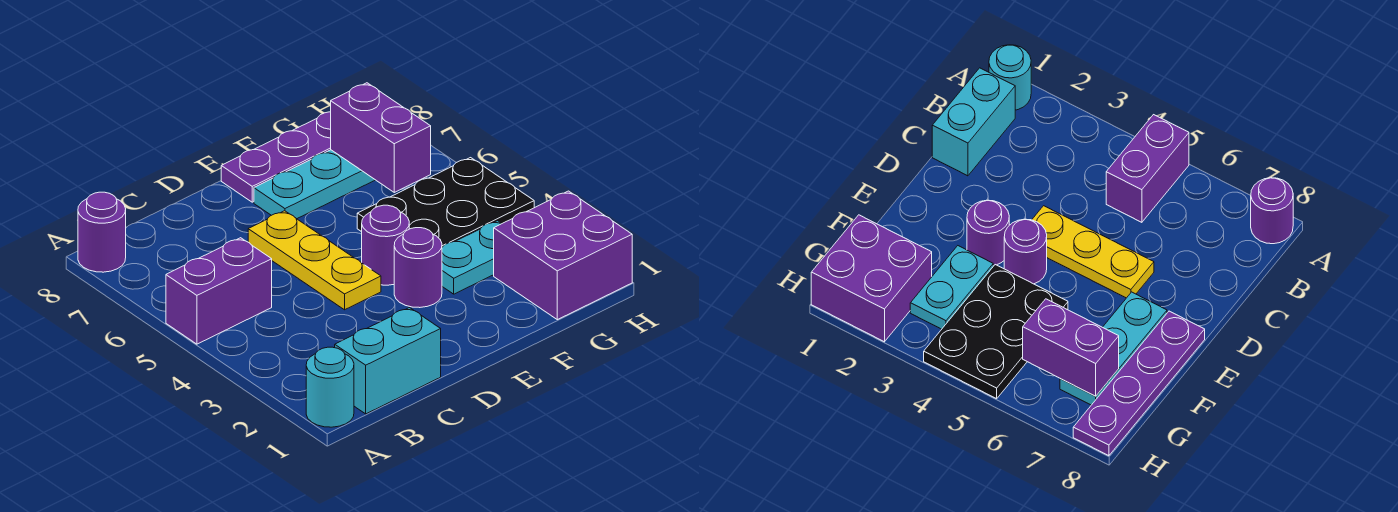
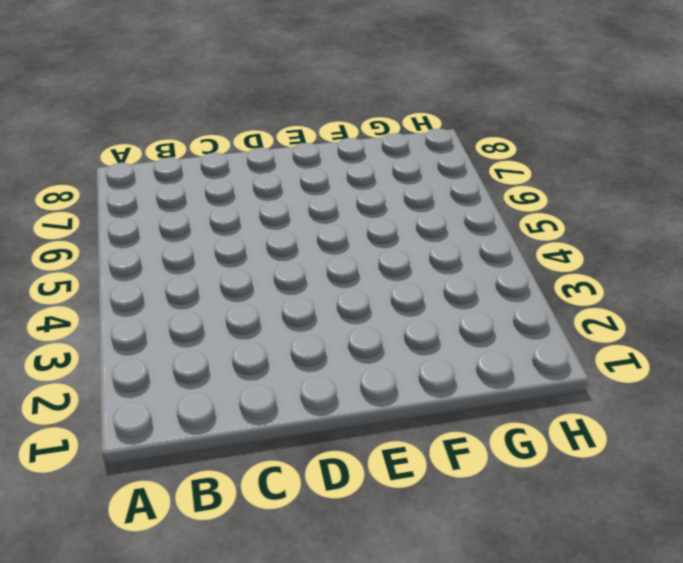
none -> cyan round brick A1 level 1
none -> purple brick A5:B5 level 1
none -> purple round brick A8 level 1

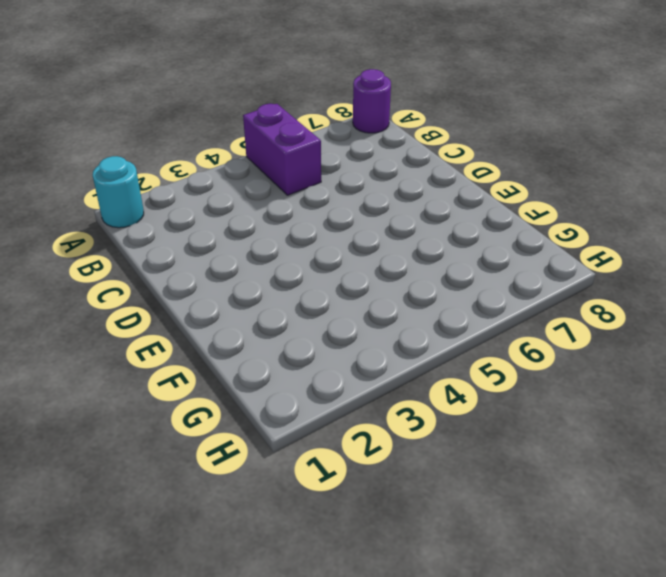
none -> cyan brick B1:C1 level 1
none -> yellow plate D4:D6 level 1
none -> purple round brick E3 level 1

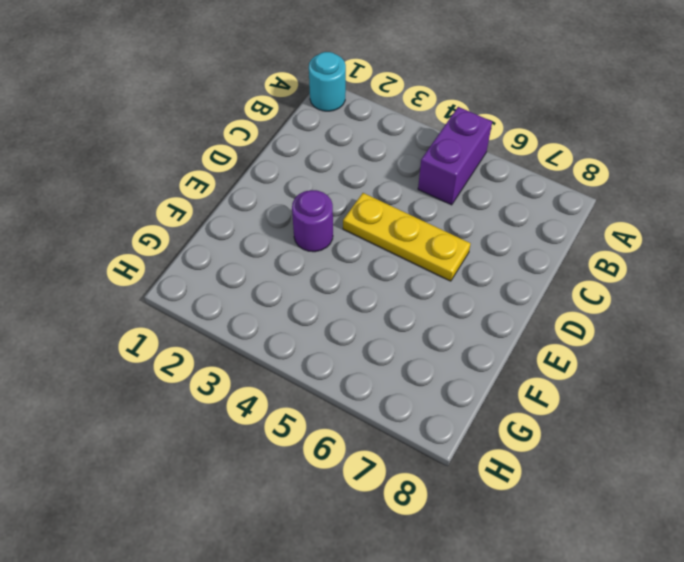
none -> purple round brick A8 level 1
none -> cyan brick B1:C1 level 1
none -> purple round brick E4 level 1

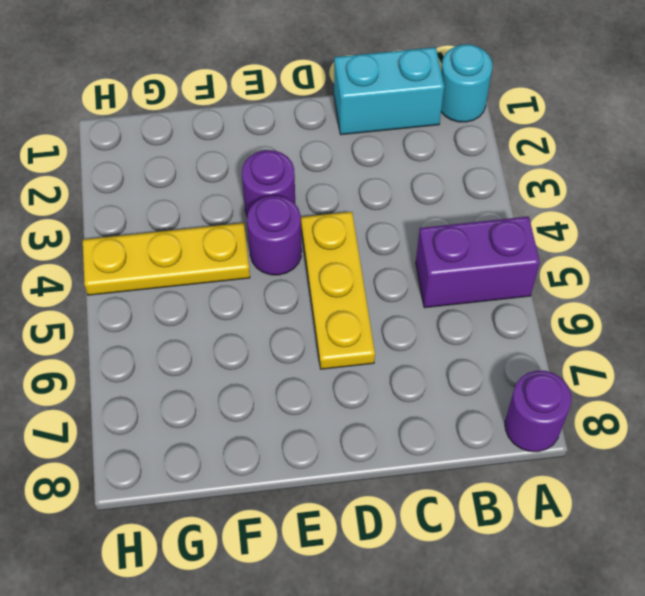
yellow plate F4:H4 level 1 -> black plate F4:H5 level 1
none -> cyan plate E7:G7 level 1
none -> purple plate E8:H8 level 1
none -> cyan plate F3:G3 level 1

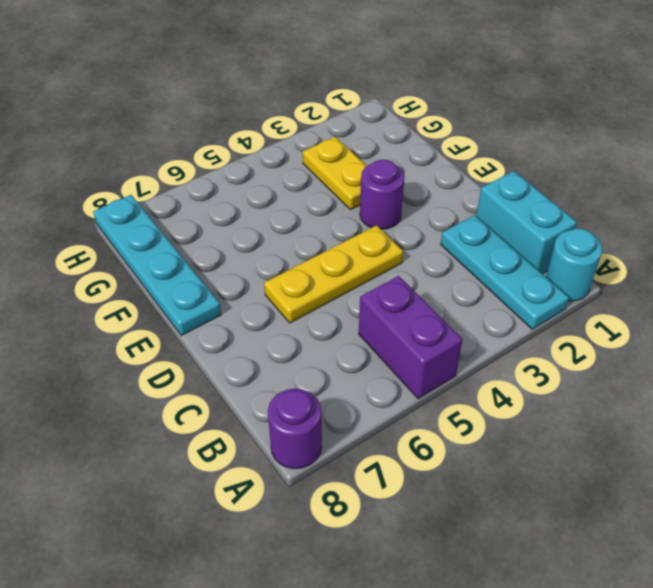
cyan plate A2:C2 level 1 -> cyan plate E7:G7 level 1
cyan plate E8:H8 level 1 -> purple plate E8:H8 level 1
yellow plate F3:G3 level 1 -> cyan plate F3:G3 level 1
none -> purple round brick E4 level 1
none -> black plate F4:H5 level 1
none -> purple brick G1:H2 level 1

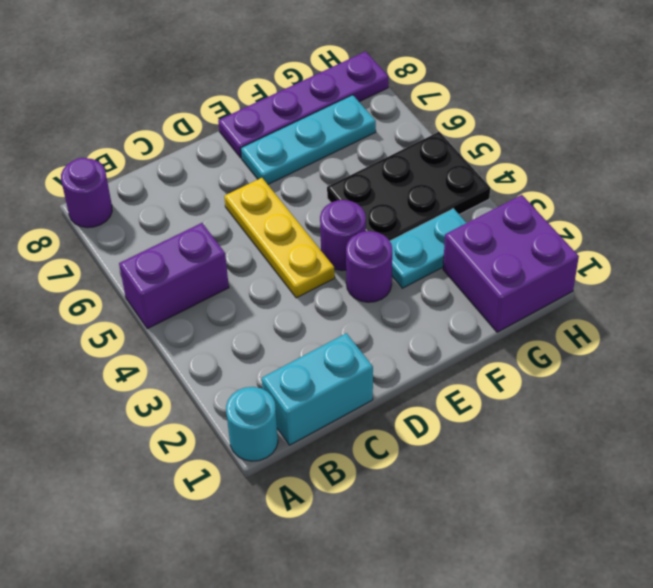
none -> purple brick G6:G7 level 2

